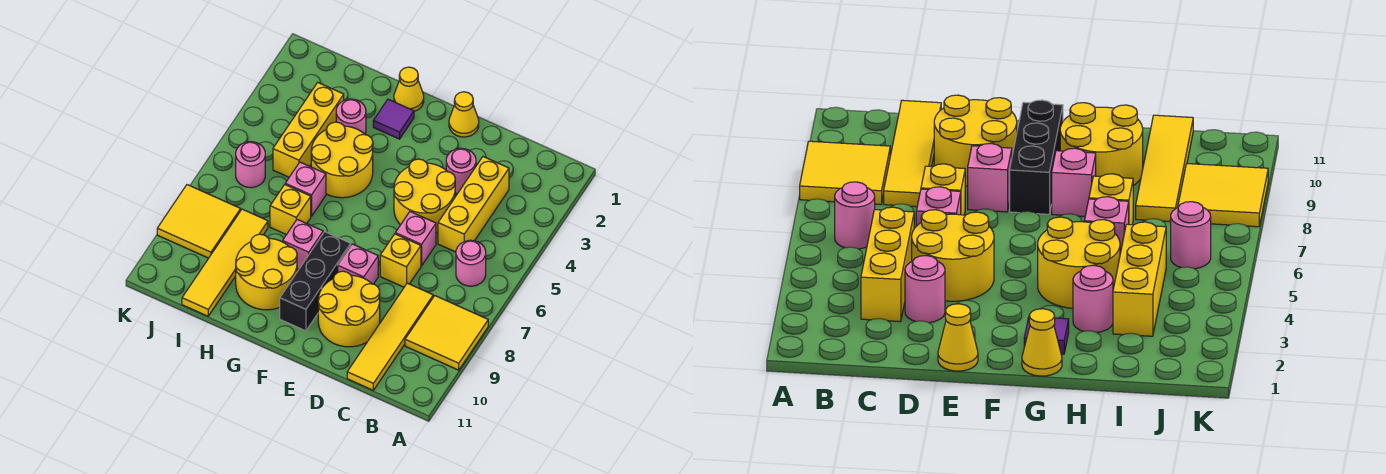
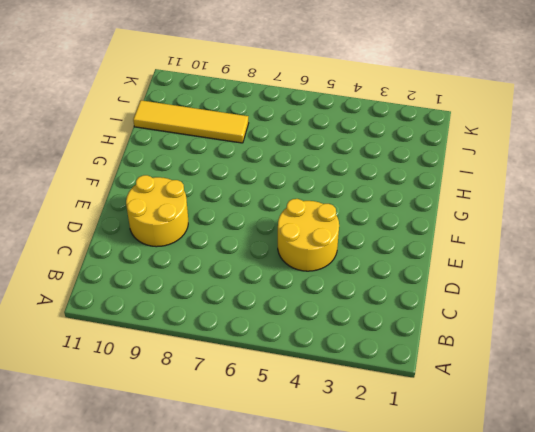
none -> yellow tile A8:B9 level 1
none -> pink round brick B6 level 1
none -> yellow brick C3:C5 level 1

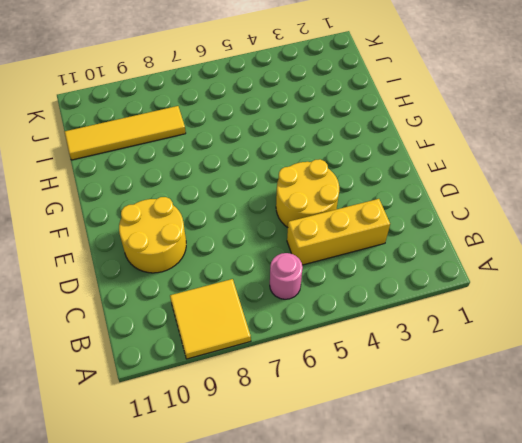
none -> yellow tile C8:C11 level 1
none -> pink round brick D3 level 1
none -> pink brick D6 level 1

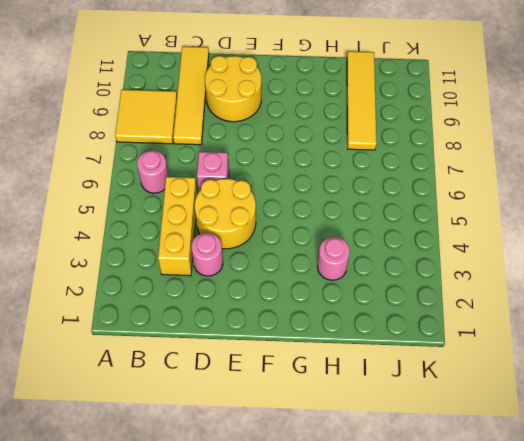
none -> yellow brick D7 level 1
none -> yellow cone E1 level 1
none -> pink brick E8 level 1

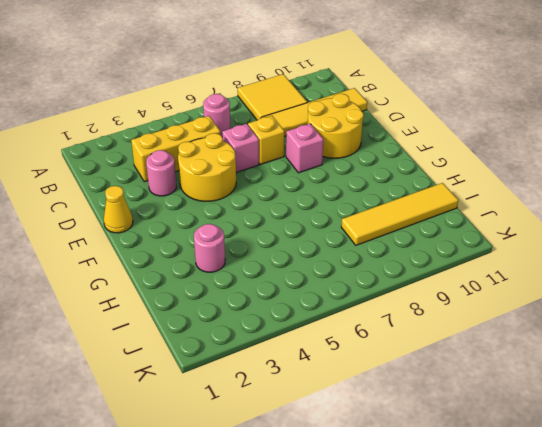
none -> black brick F8:F10 level 1
none -> yellow cone G1 level 1
none -> purple tile G2 level 1

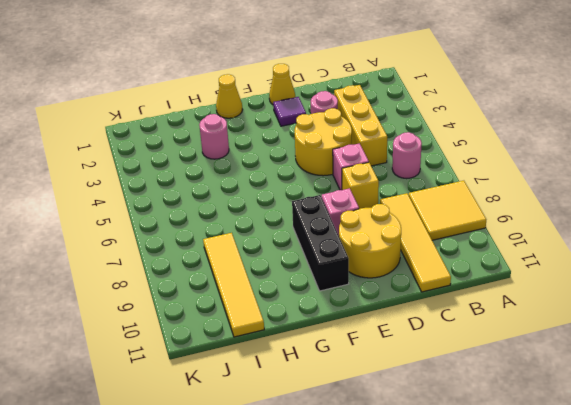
purple tile E2 level 1 -> purple tile G2 level 1
none -> yellow round brick G4:H5 level 1
none -> pink brick G8 level 1
none -> yellow round brick G9:H10 level 1

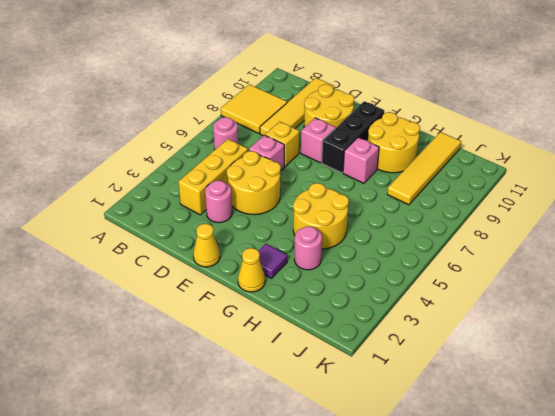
none -> pink brick H6 level 1
none -> yellow brick H7 level 1
none -> yellow brick I3:I5 level 1

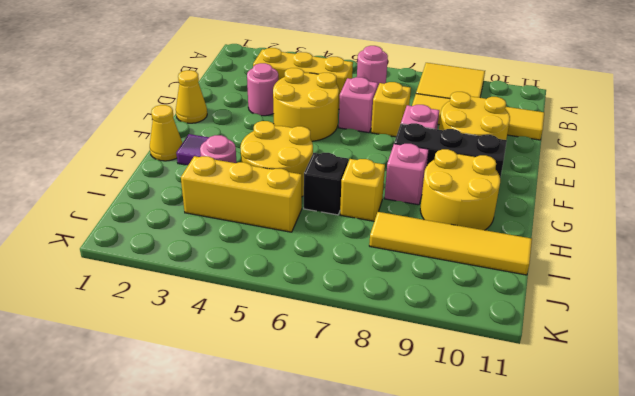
black brick H6 level 1 -> pink brick H6 level 1
none -> pink round brick J6 level 1
none -> yellow tile J8:K9 level 1

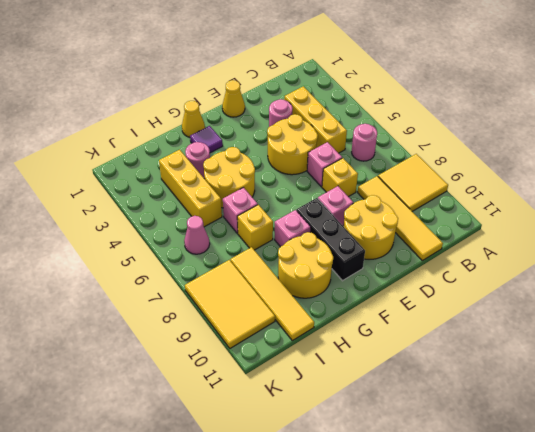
pink cone J6 level 1 -> pink round brick J6 level 1
yellow tile J8:K10 level 1 -> yellow tile J8:K9 level 1

